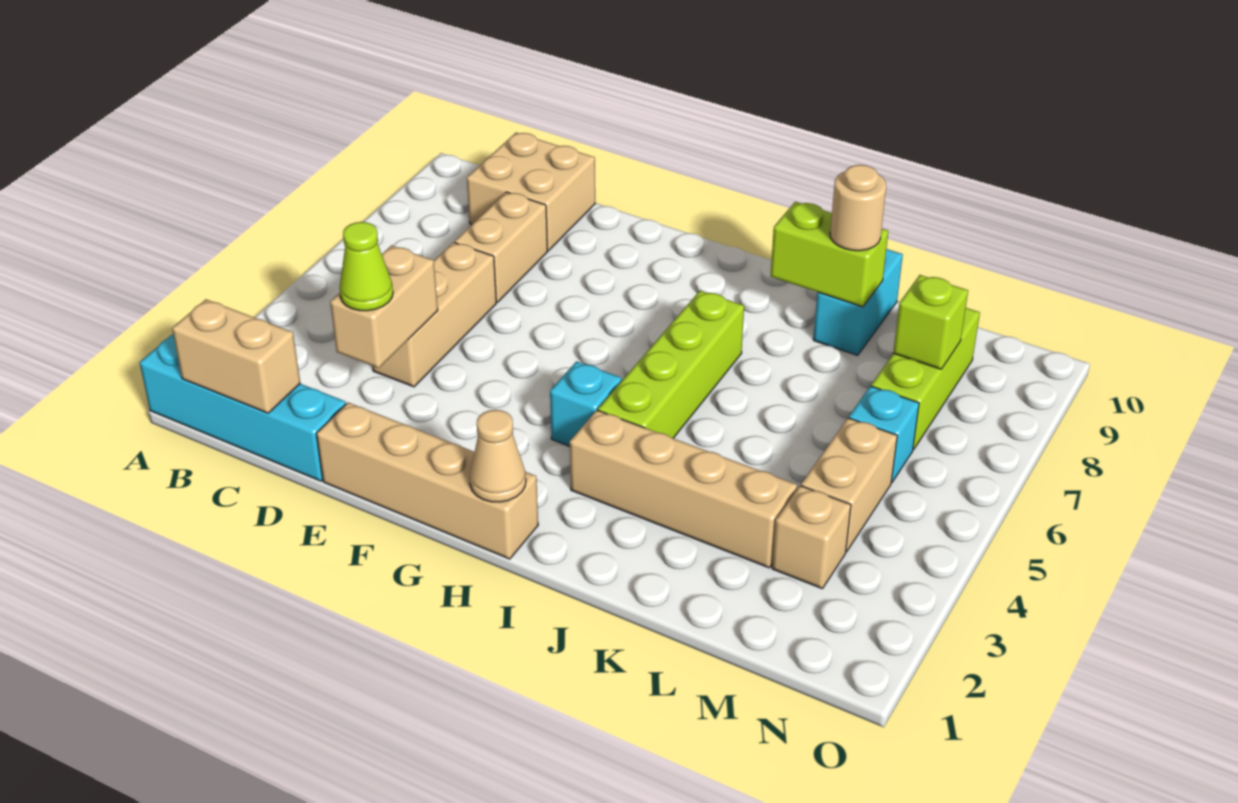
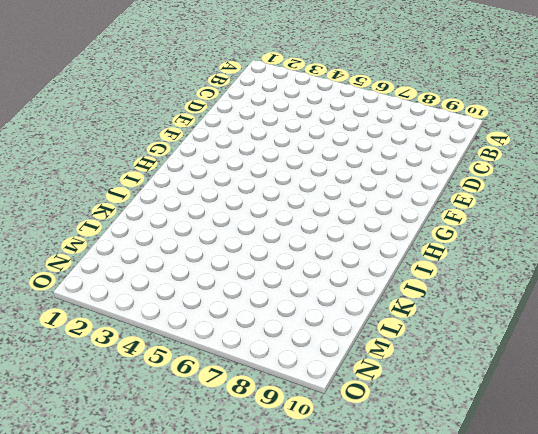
none -> cyan brick A1:D1 level 1
none -> tan brick C9:D10 level 1
none -> tan brick D4:D6 level 1

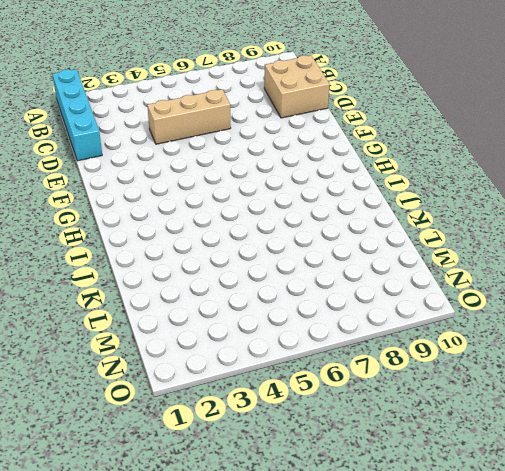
none -> tan brick D7:D8 level 1
none -> tan brick E1:H1 level 1
none -> cyan brick H4 level 1

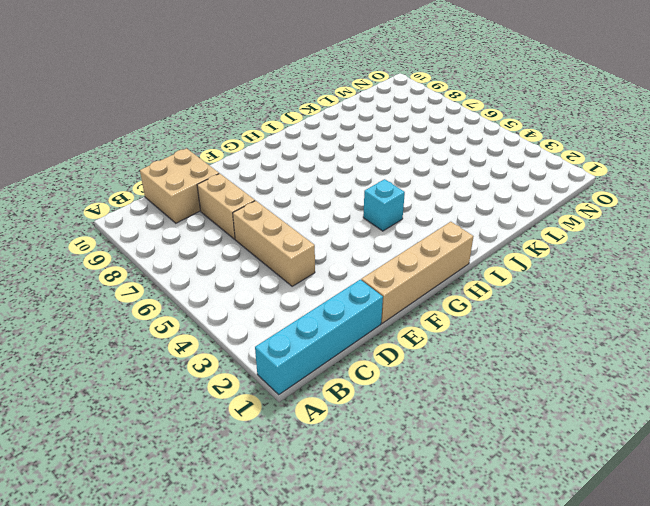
none -> tan brick I3:L3 level 1
none -> lime brick I4:I7 level 1
none -> cyan brick K9:K10 level 1

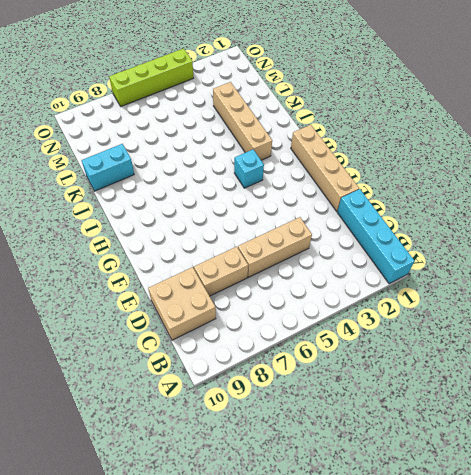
lime brick O4:O7 level 1 -> lime brick I4:I7 level 1
none -> tan brick M3 level 1
none -> tan brick M4:M5 level 1
none -> cyan brick M6 level 1

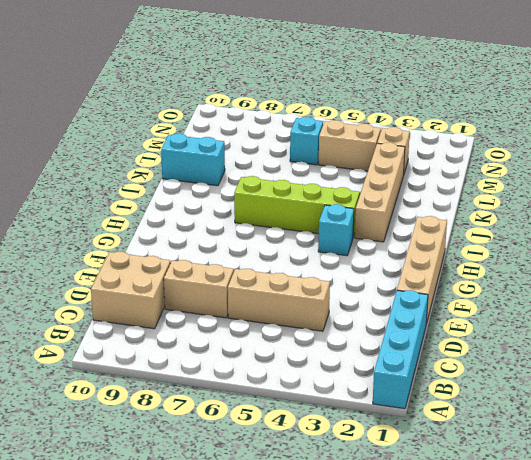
none -> lime brick M7:M9 level 1
none -> tan brick B1:C1 level 2
none -> tan brick D3:D4 level 2

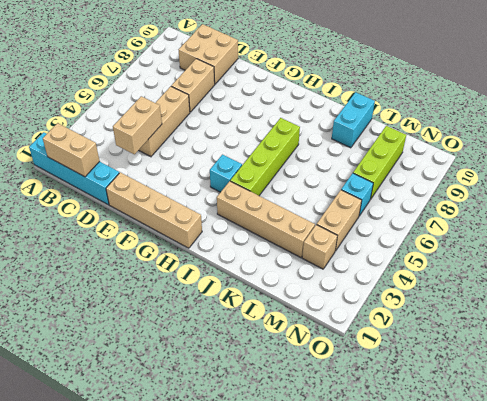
none -> tan cone H1 level 2
none -> lime brick J9:K9 level 2
none -> lime brick M8 level 2

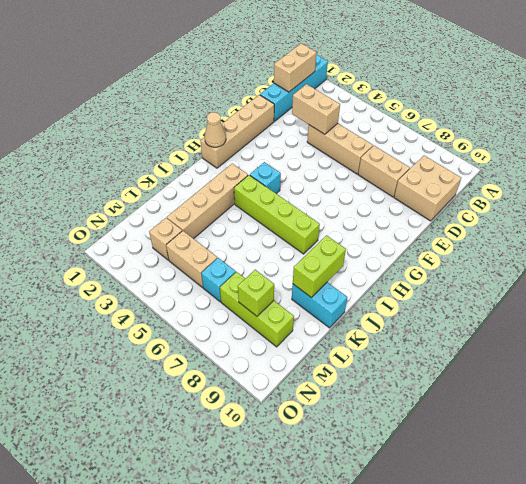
none -> lime cone D3 level 3
none -> tan round brick K9 level 3

